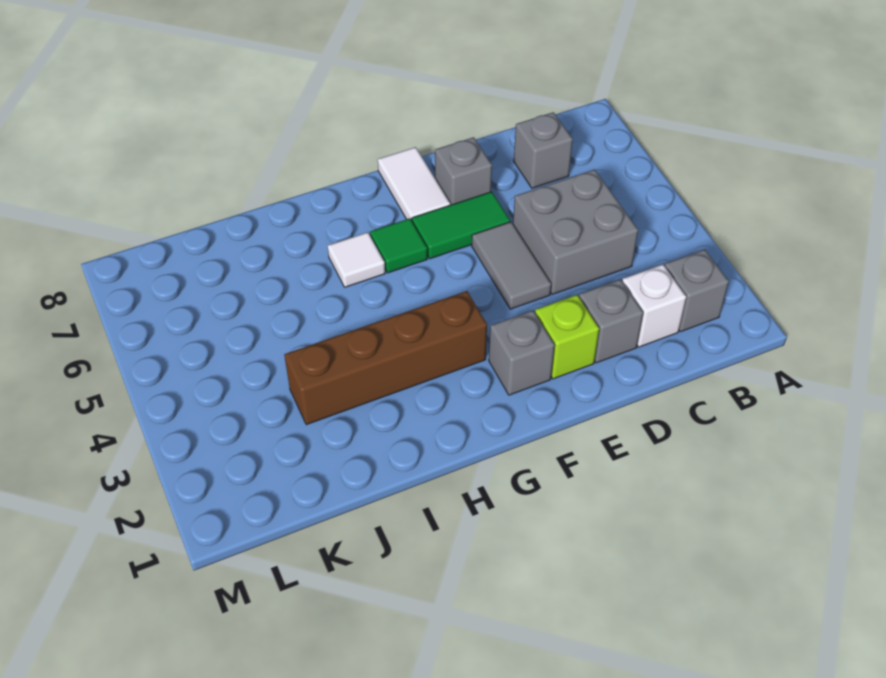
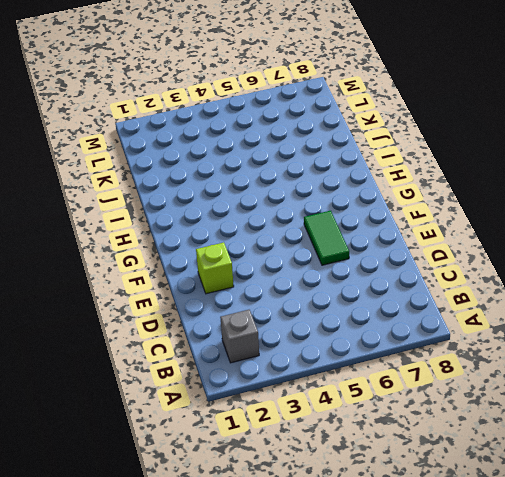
none -> white brick C2 level 1
none -> grey brick C4:D5 level 1
none -> grey brick C7 level 1

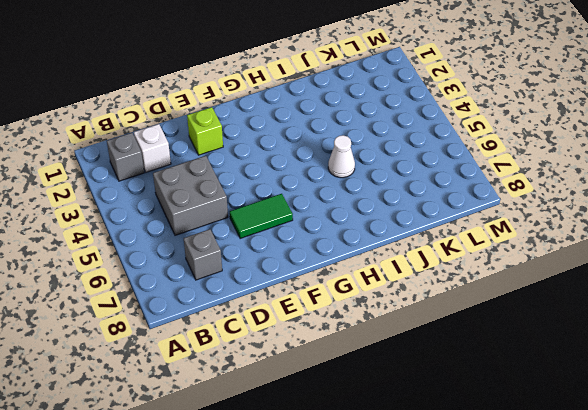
white cone I5 level 1 -> none
none -> grey brick D2 level 1
none -> grey tile E4:E5 level 1
none -> grey brick E7 level 1

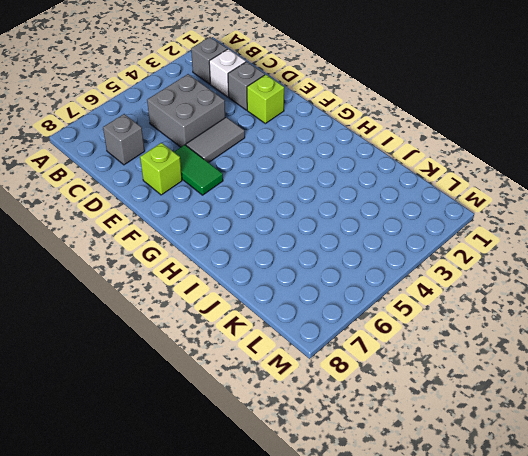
lime brick E7 level 1 -> grey brick E7 level 1
none -> grey brick F2 level 1
none -> white tile F7:F8 level 1
none -> brown brick G3:J3 level 1

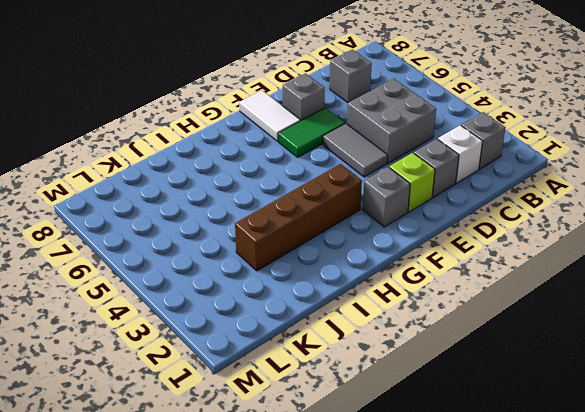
none -> green tile G6 level 1
none -> white tile H6 level 1

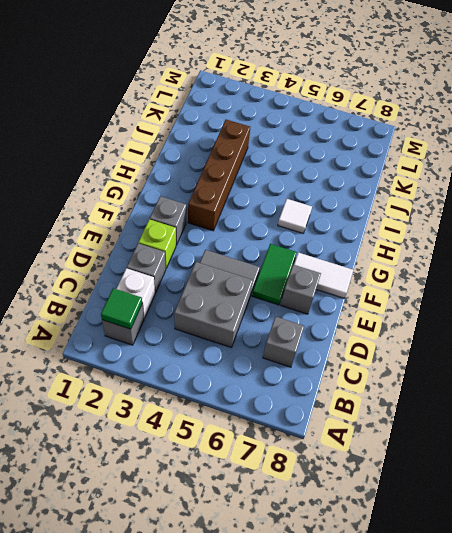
green tile B2 level 2 -> green tile G6 level 1

